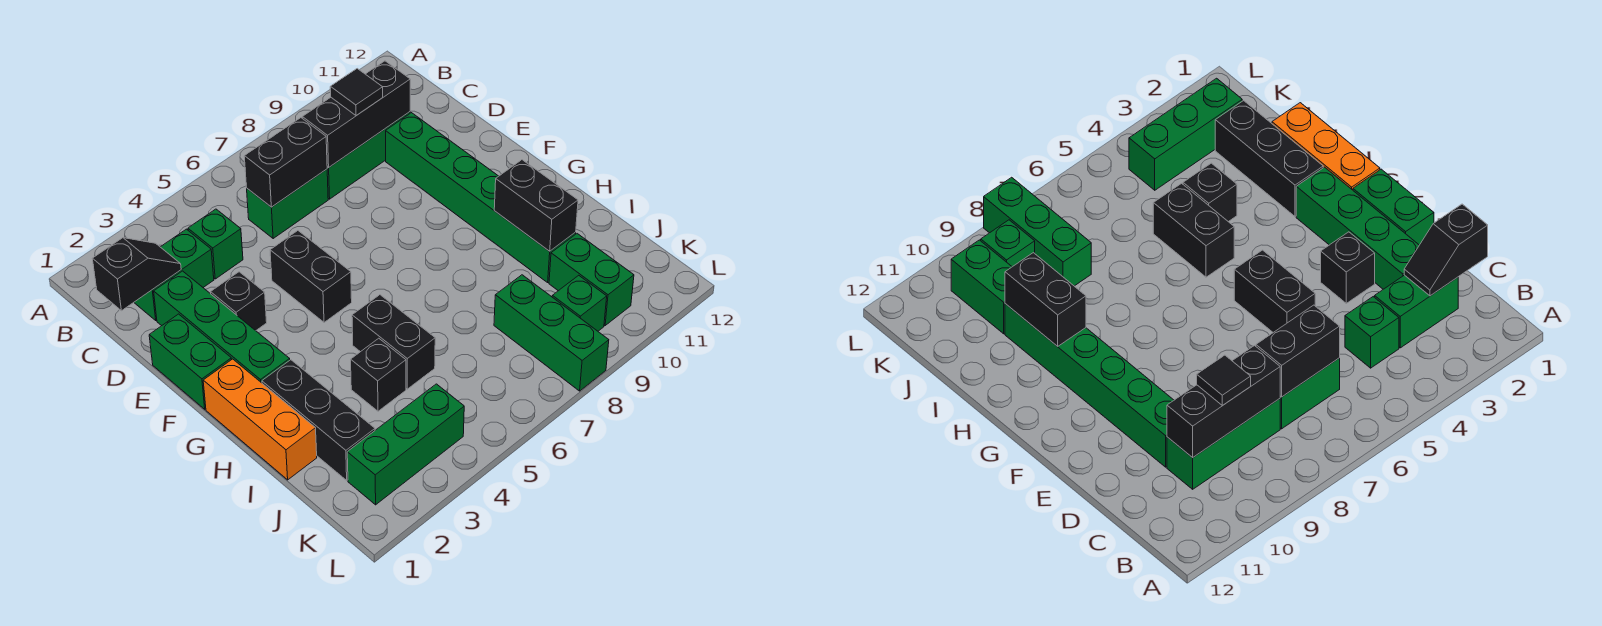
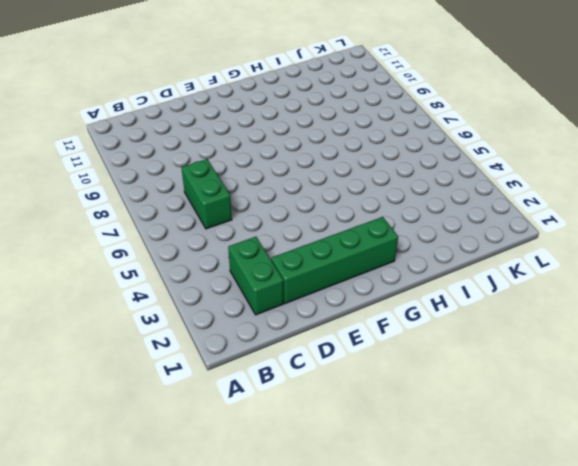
none -> green brick C4 level 1
none -> green brick C8:C10 level 1
none -> green brick D10:I10 level 1

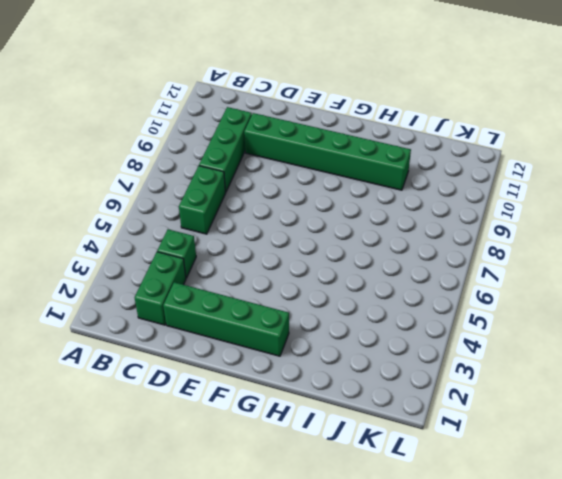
none -> green brick E1:F1 level 1
none -> black brick E3 level 1
none -> black brick E5:F5 level 1

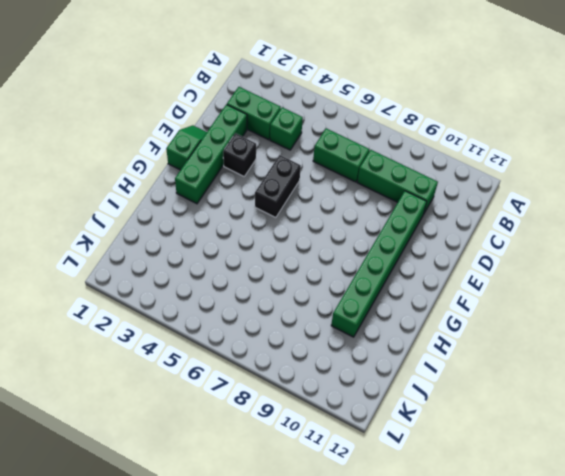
green slope E1:F1 level 1 top F -> green brick E1:F1 level 1
none -> orange brick G1:I1 level 1
none -> black brick H2:J2 level 1
none -> black brick H5:I5 level 1

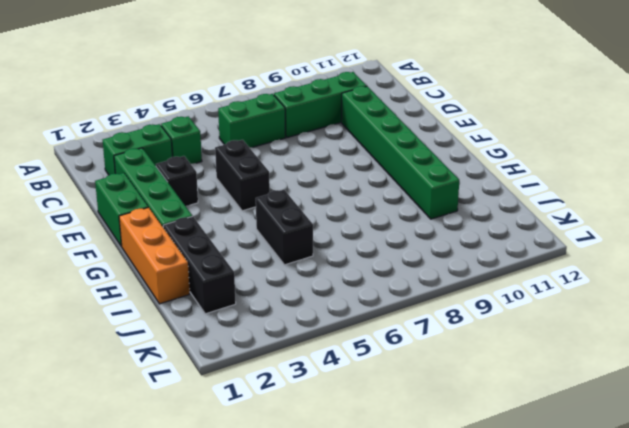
none -> black brick I4 level 1
none -> green brick J8:L8 level 1
none -> green brick J10:K10 level 1

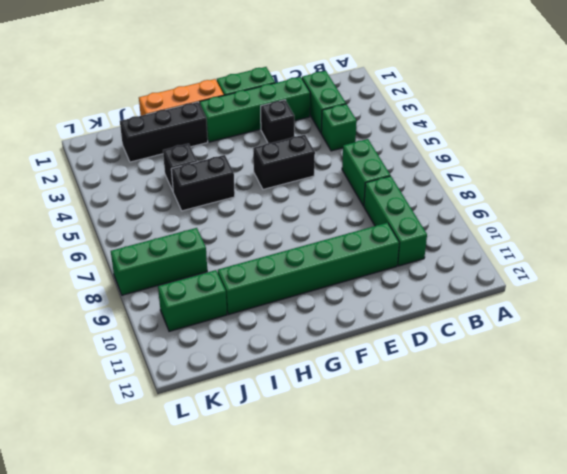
none -> green brick K2:K4 level 1
none -> green brick K9 level 1
none -> black slope C1:C2 level 2 top 1

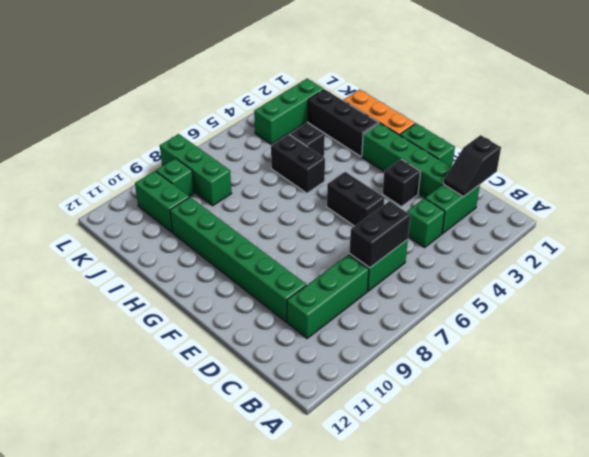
none -> black brick C8:C10 level 2
none -> black brick H10:I10 level 2
none -> black tile C9 level 3

